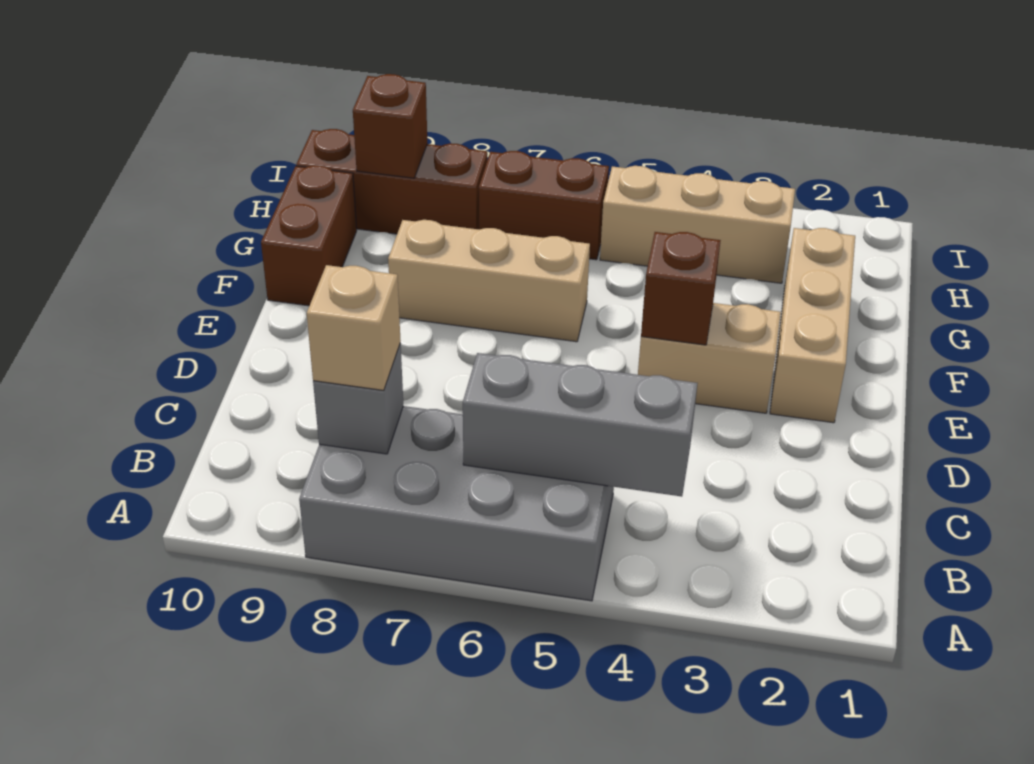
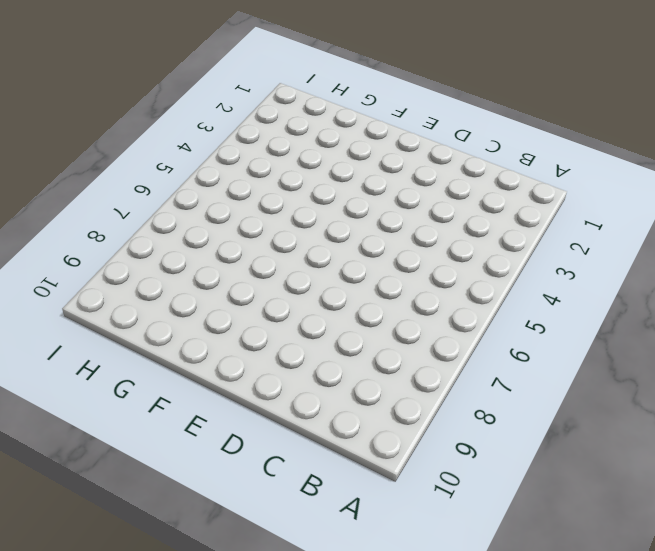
none -> grey brick A5:B8 level 1
none -> tan brick E2:G2 level 1
none -> tan brick E3:E4 level 1

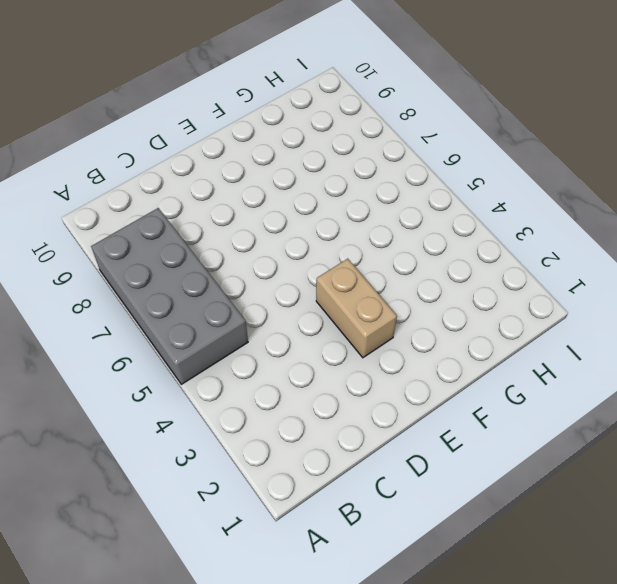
none -> tan brick E2:G2 level 1
none -> tan brick F6:F8 level 1
none -> brown brick F10:G10 level 1

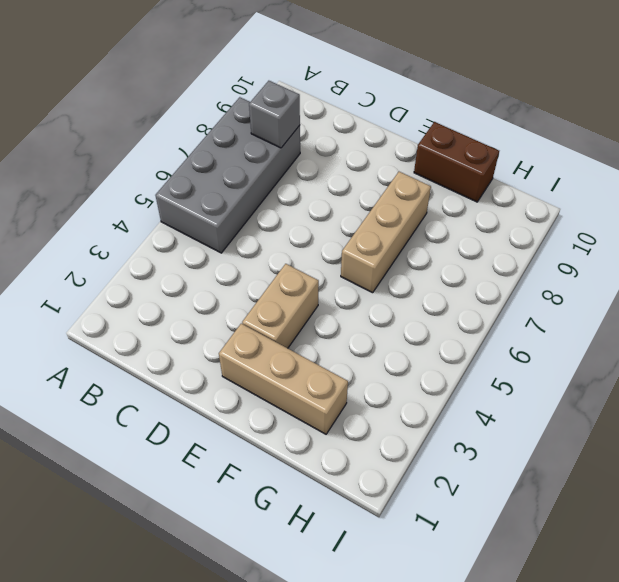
none -> tan brick H3:H5 level 1
none -> brown brick H6:H7 level 1
none -> brown brick H8:H10 level 1

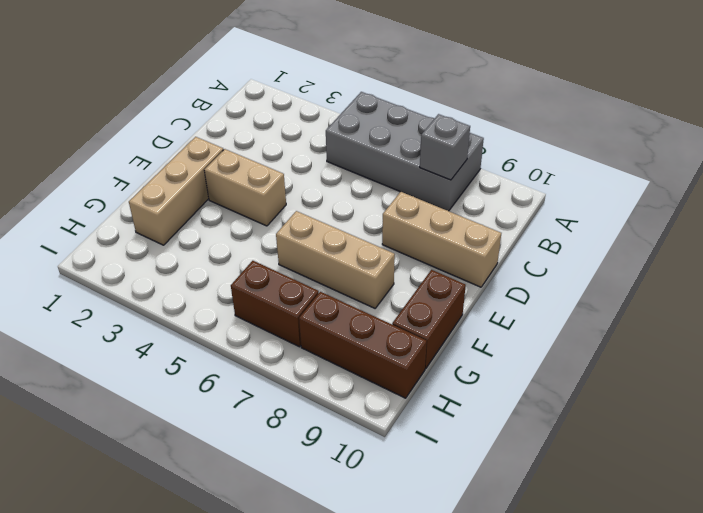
tan brick D8:D10 level 1 -> tan brick H3:H5 level 1
none -> grey brick B4:B6 level 2
none -> brown brick E4 level 2
none -> brown brick H9 level 2

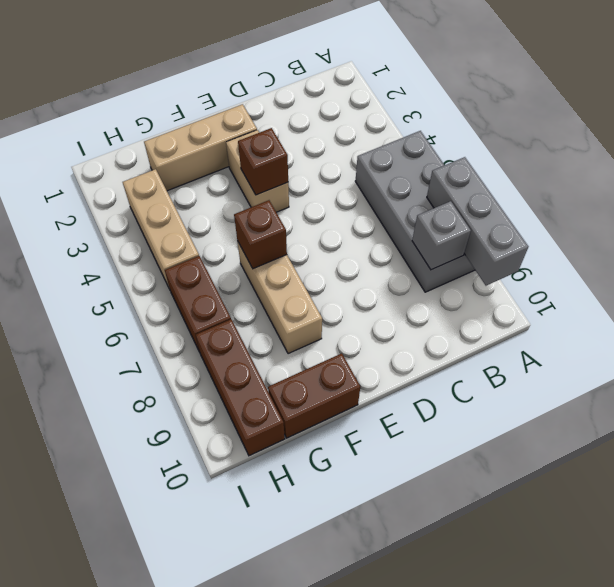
grey brick A7:A9 level 2 -> grey brick B4:B6 level 2
brown brick F6 level 2 -> brown brick H9 level 2
none -> tan brick B8 level 3

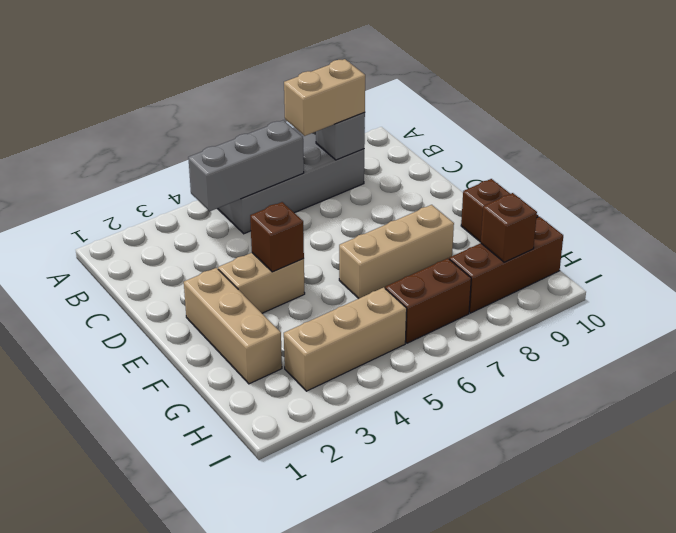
tan brick B7:B8 level 3 -> tan brick B8 level 3

